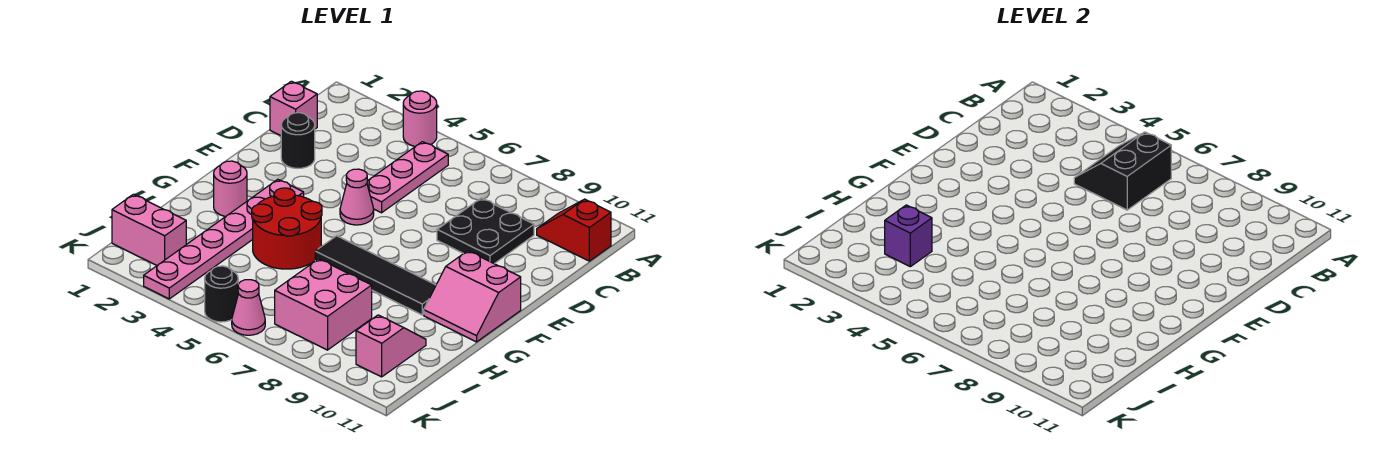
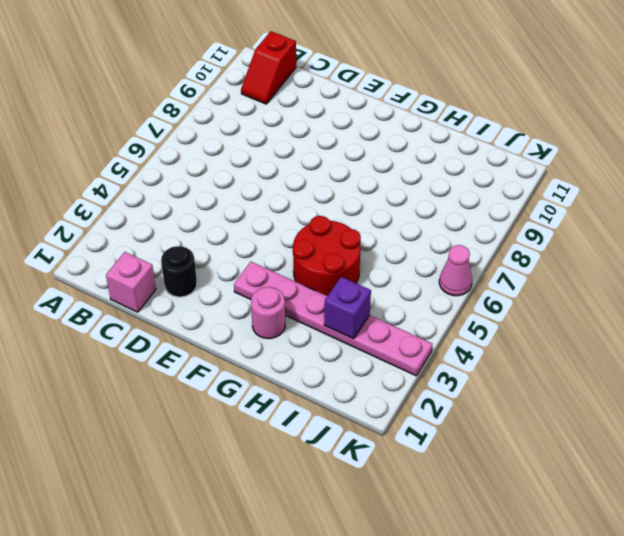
none -> pink round brick A4 level 1
none -> pink plate B5:D5 level 1
none -> black plate C8:D9 level 1

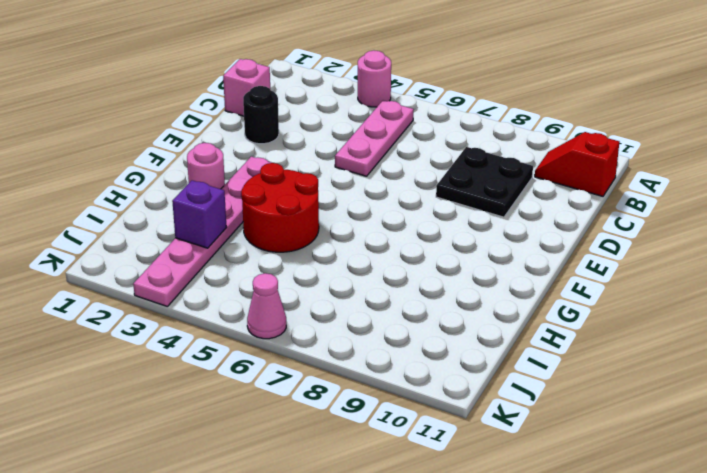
none -> pink cone E5 level 1
none -> pink slope F10:G11 level 1 top F
none -> black tile G6:G9 level 1

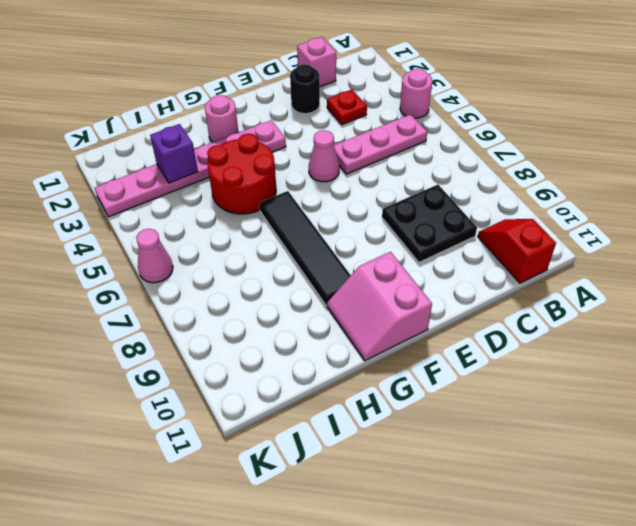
red plate C3 level 1 -> none
none -> pink brick I7:J8 level 1
none -> pink slope I10:J10 level 1 top J
none -> pink brick J1:J2 level 1

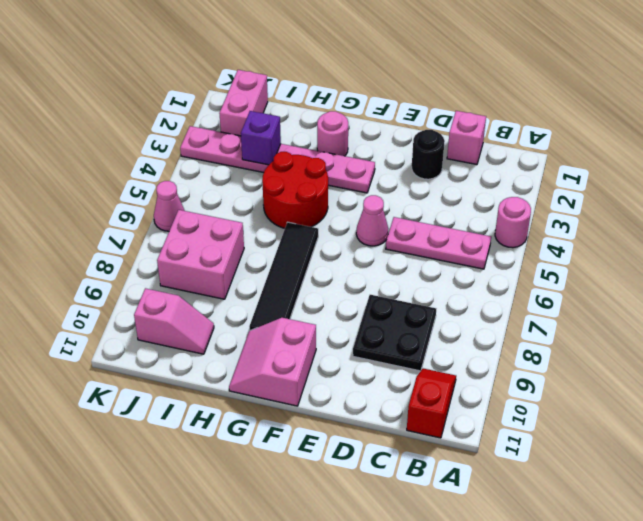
none -> black round brick K5 level 1
none -> black slope B5:C6 level 2 top 6

